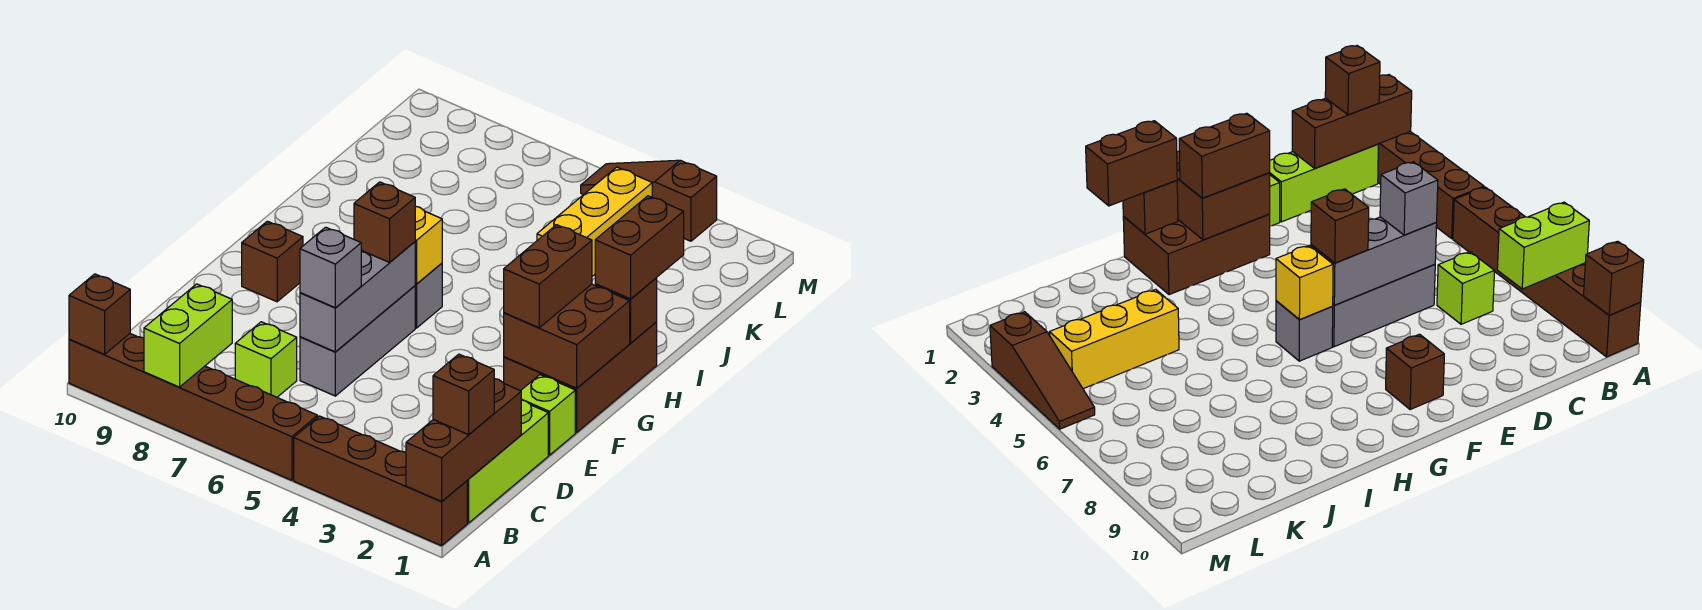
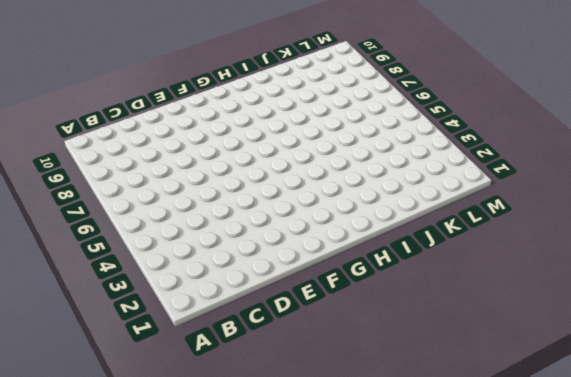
none -> brown brick A1:A4 level 1
none -> brown brick A5:A10 level 1
none -> lime brick B1:D1 level 1

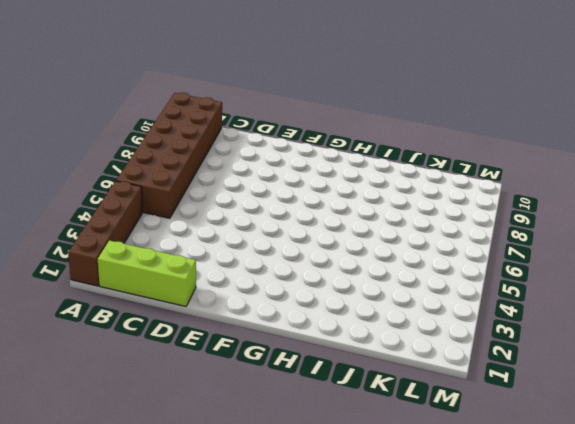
brown brick A5:B10 level 1 -> brown brick A5:A10 level 1
none -> lime brick C7 level 1
none -> grey brick D6:F6 level 1
none -> lime brick E1 level 1

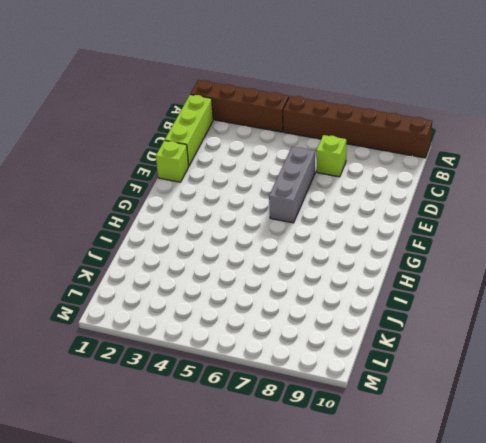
none -> brown brick F1:H2 level 1
none -> brown brick F9 level 1
none -> grey brick G6 level 1

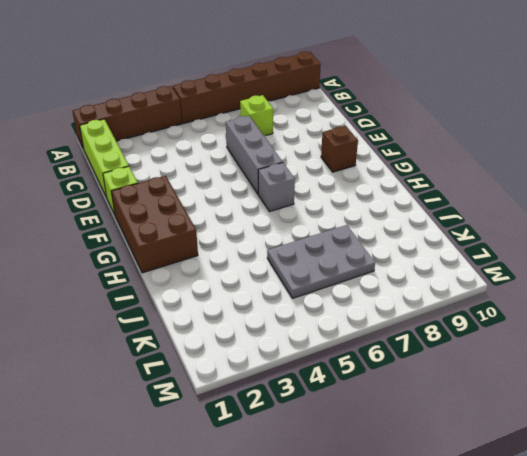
grey plate J5:K7 level 1 -> none
none -> yellow brick J4:L4 level 1
none -> brown slope M3:M5 level 1 top 3
none -> brown brick A1:C1 level 2

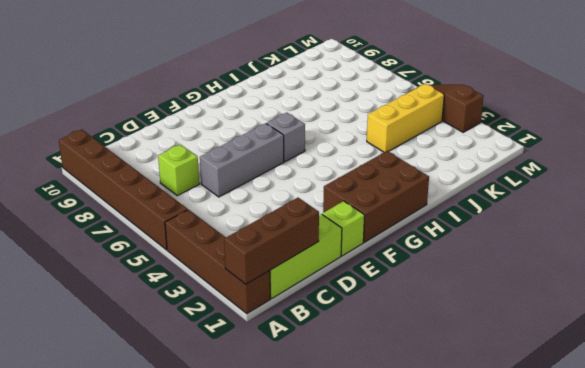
none -> brown brick F9 level 1
none -> lime brick A8:B8 level 2
none -> brown brick A10 level 2

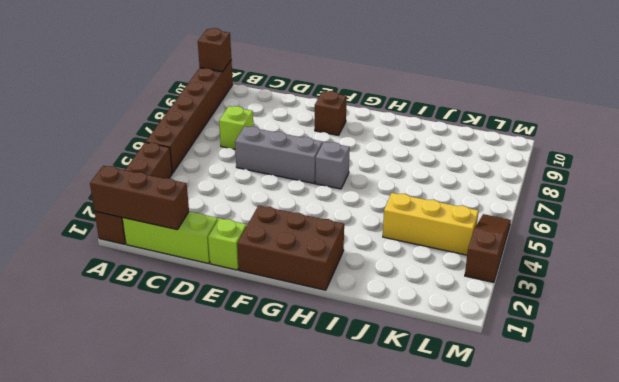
none -> lime brick A8:B8 level 2
none -> grey brick D6:F6 level 2
none -> brown brick F1:G2 level 2

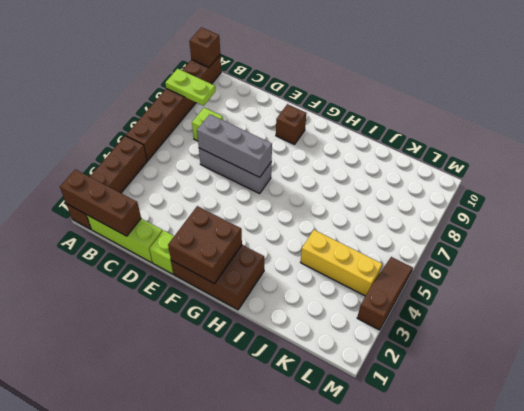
lime plate A8:B8 level 2 -> lime brick A8:B8 level 2
none -> grey brick G6 level 1
none -> yellow brick G6 level 2
none -> brown brick H1 level 2

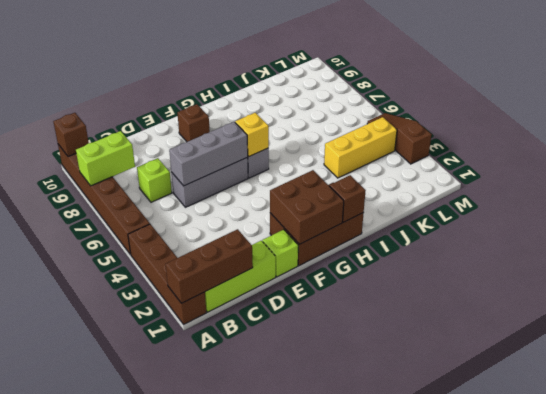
none -> brown brick B1 level 3
none -> grey brick D6 level 3
none -> brown brick F2:G2 level 3

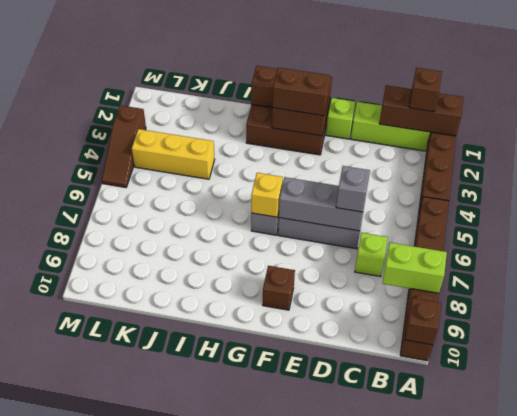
none -> brown brick F6 level 3
none -> brown brick H1:I1 level 3

